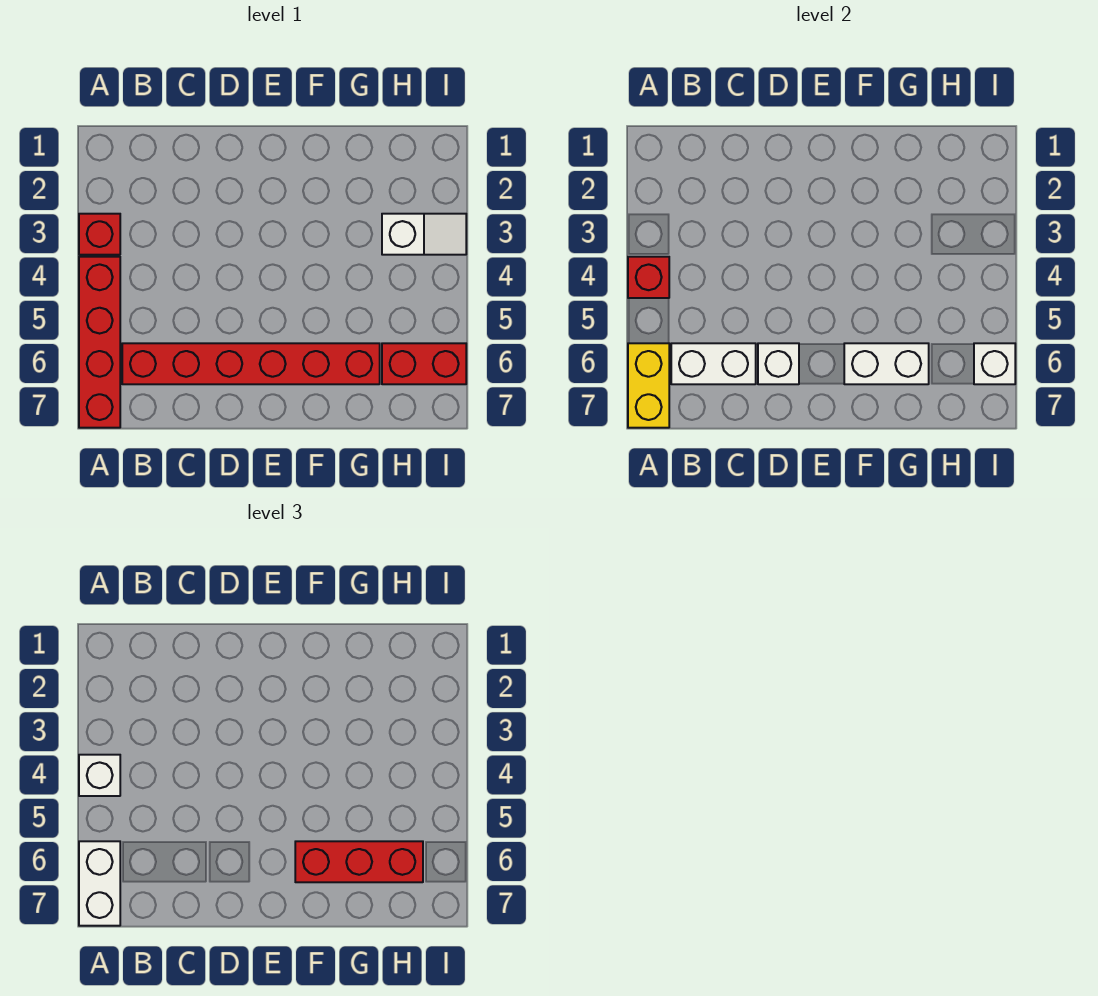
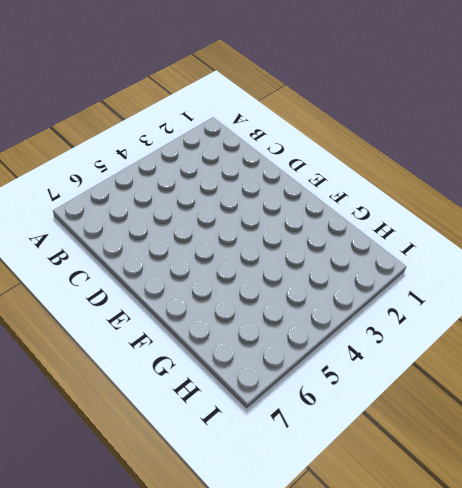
none -> red brick A3 level 1
none -> red brick A4:A7 level 1
none -> red brick B6:G6 level 1

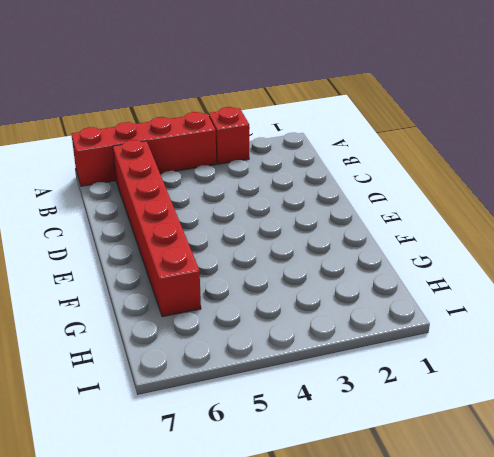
none -> white slope H3:I3 level 1 top H
none -> red brick H6:I6 level 1
none -> red brick A4 level 2

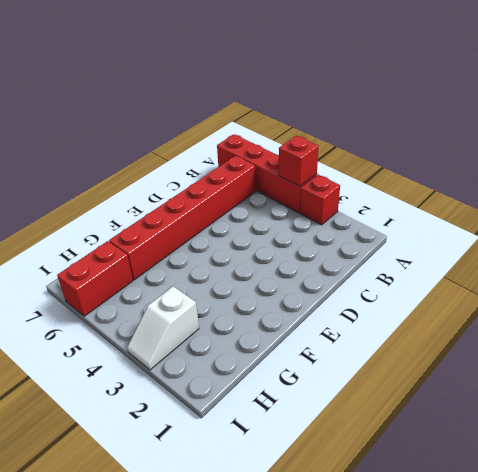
none -> yellow brick A6:A7 level 2
none -> white brick B6:C6 level 2
none -> white brick D6 level 2

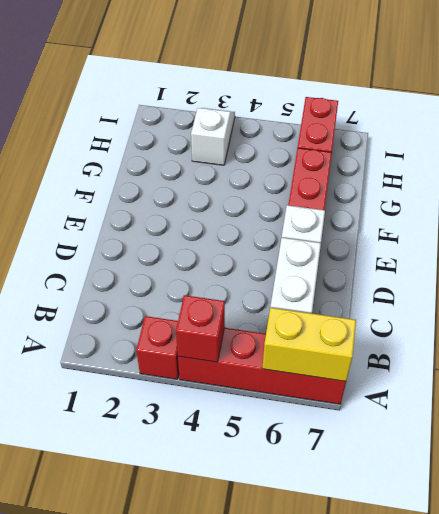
none -> white brick F6:G6 level 2
none -> white brick I6 level 2
none -> white brick A4 level 3

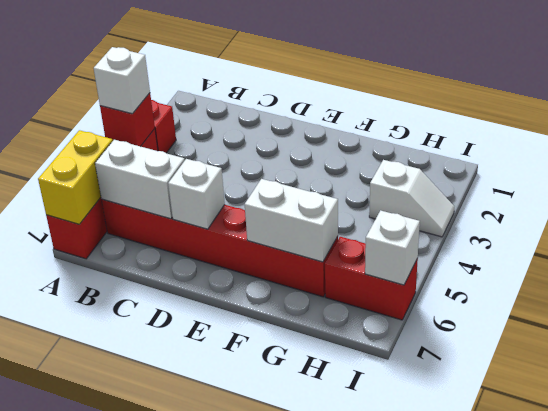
none -> white brick A6:A7 level 3
none -> red brick F6:H6 level 3

